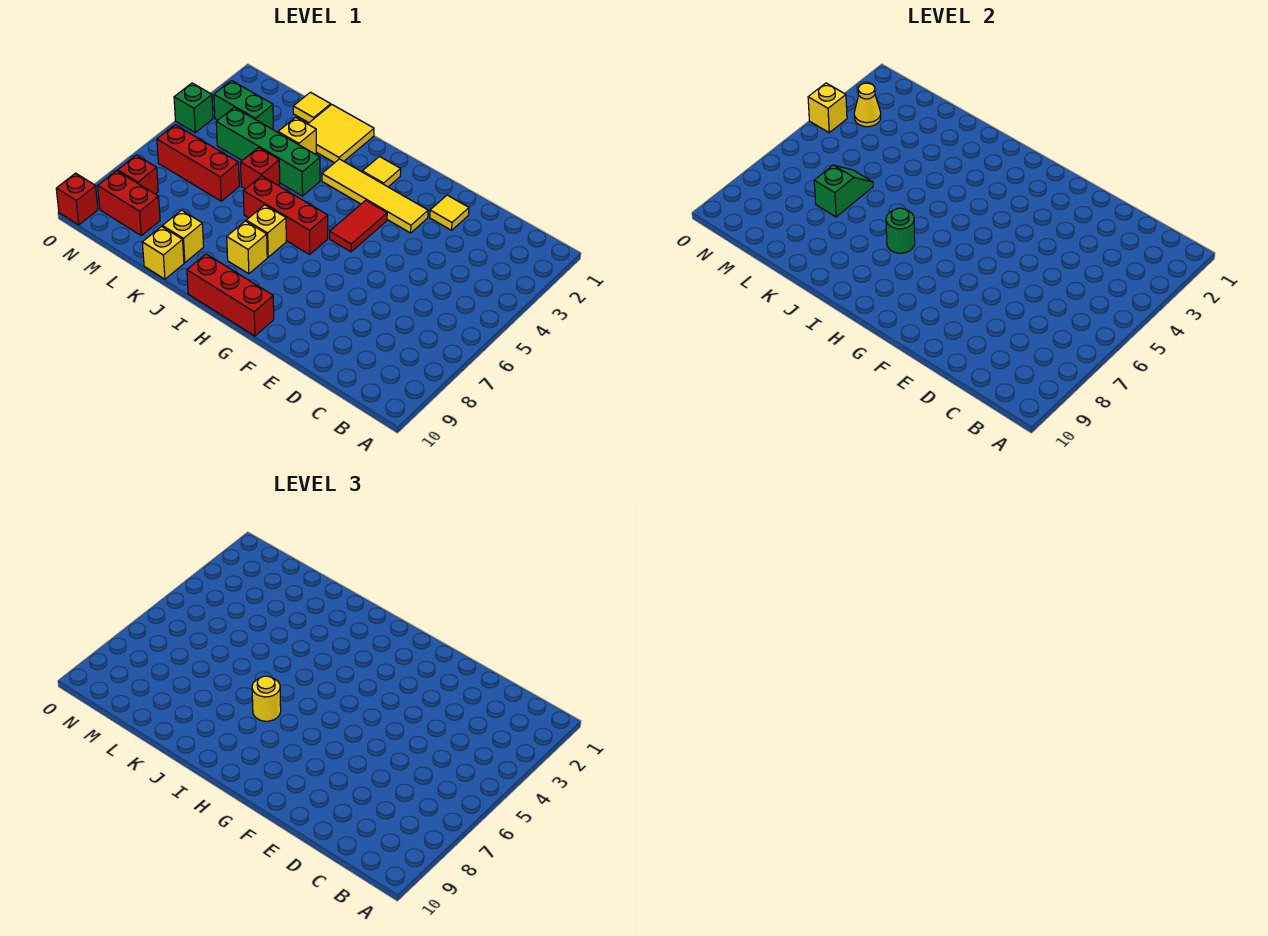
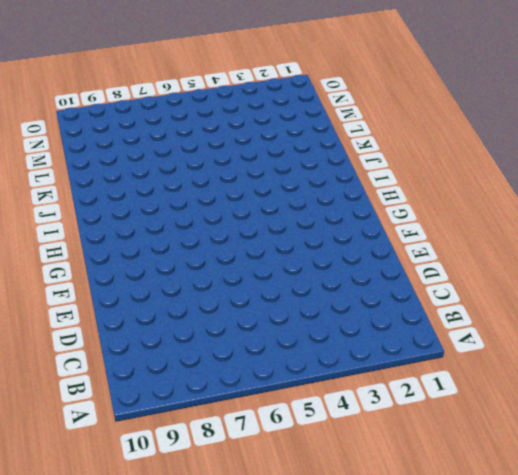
none -> yellow tile E2 level 1
none -> yellow tile F3:I3 level 1
none -> red tile G4:G5 level 1

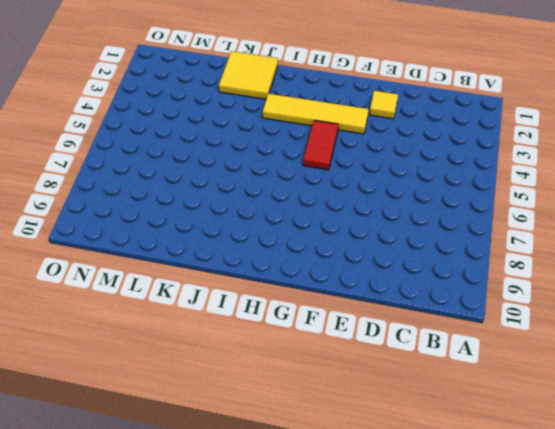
none -> red brick G10:I10 level 1
none -> yellow tile H2 level 1
none -> red brick H6:J6 level 1

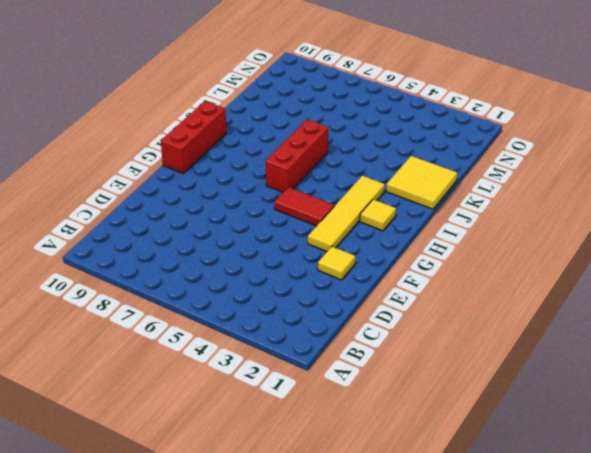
none -> yellow brick I7 level 1
none -> yellow brick I8 level 1
none -> green brick J4:M4 level 1

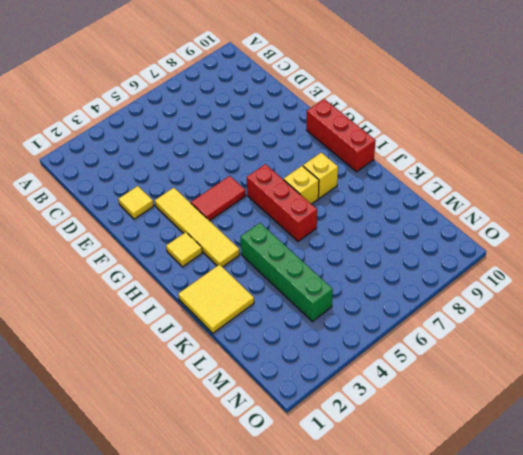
none -> yellow brick K3 level 1
none -> red brick K5 level 1
none -> yellow brick K9 level 1

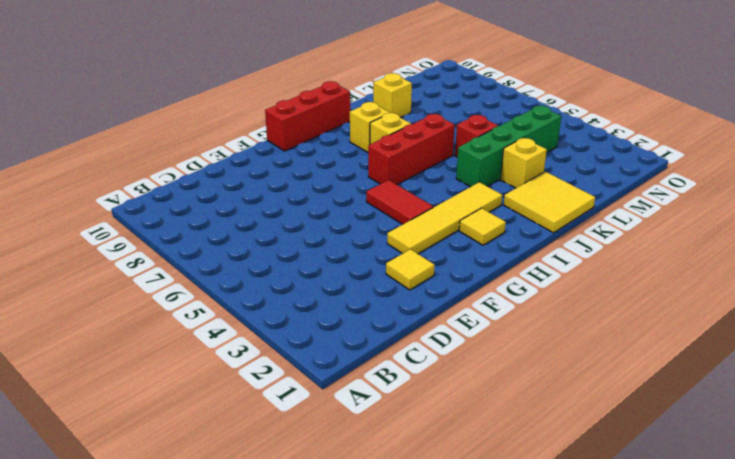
none -> yellow brick K10 level 1
none -> yellow tile L1 level 1
none -> red brick L6:N6 level 1

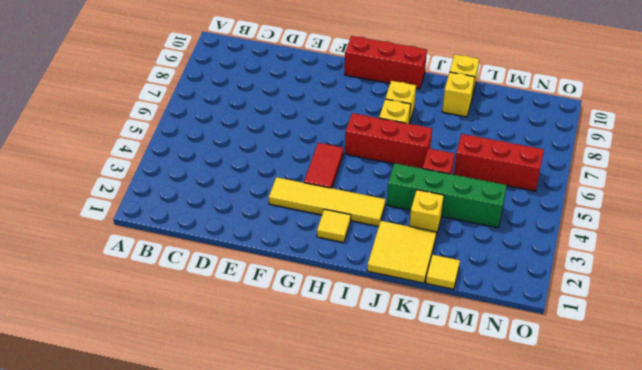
none -> yellow tile E2 level 1
none -> green brick M3:N3 level 1
none -> red brick M9:N9 level 1

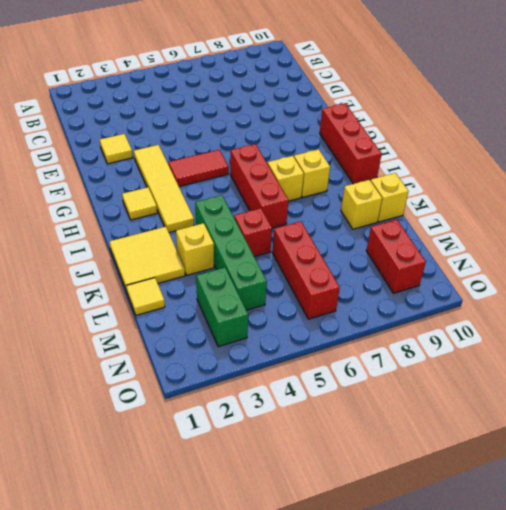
none -> red brick N8 level 1
none -> green brick O4 level 1
none -> red brick O10 level 1

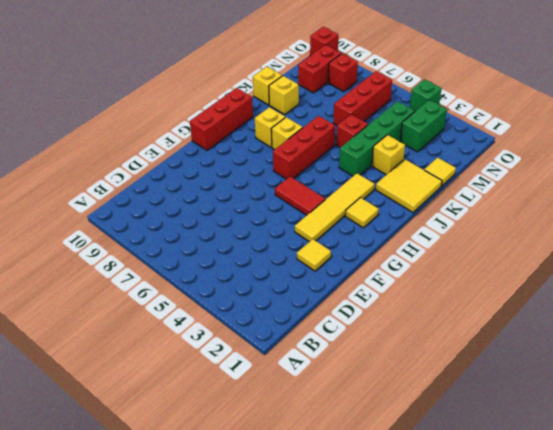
none -> green round brick I7 level 2
none -> green slope L6:L7 level 2 top 7
none -> yellow cone N3 level 2

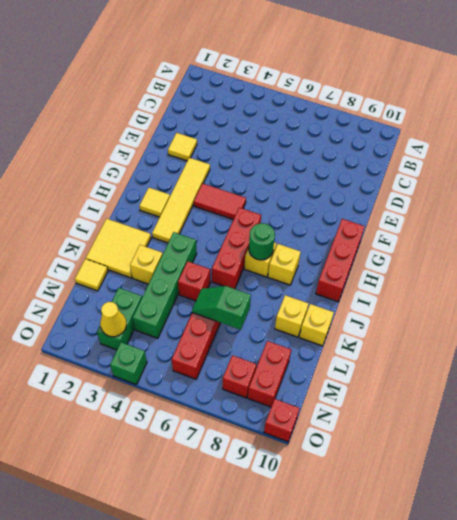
none -> yellow brick O4 level 2
none -> yellow round brick I7 level 3

